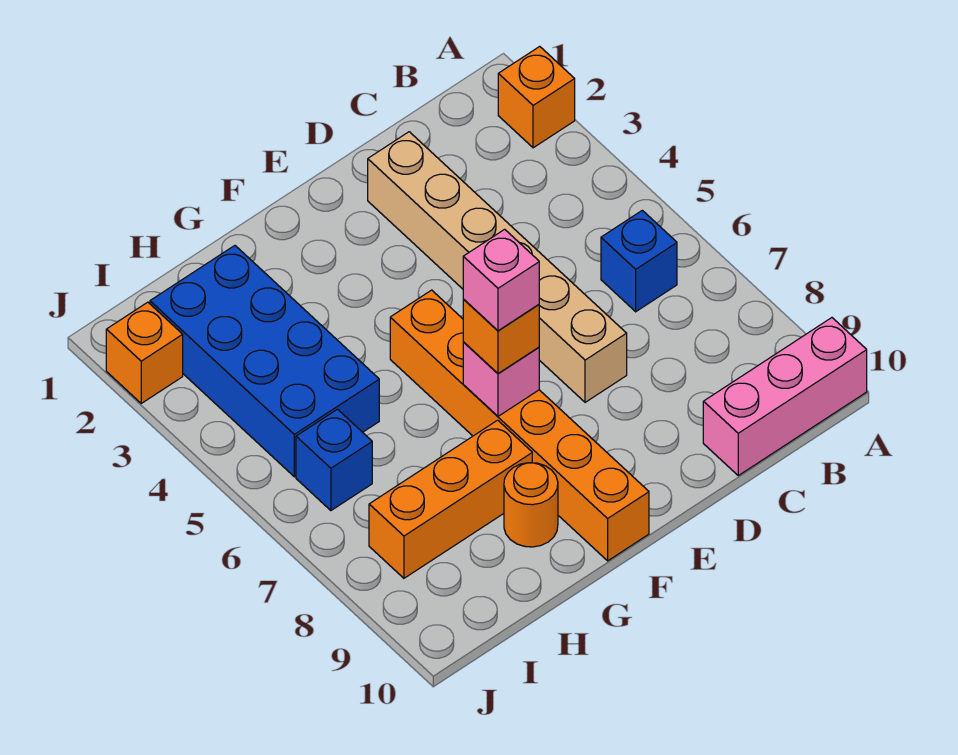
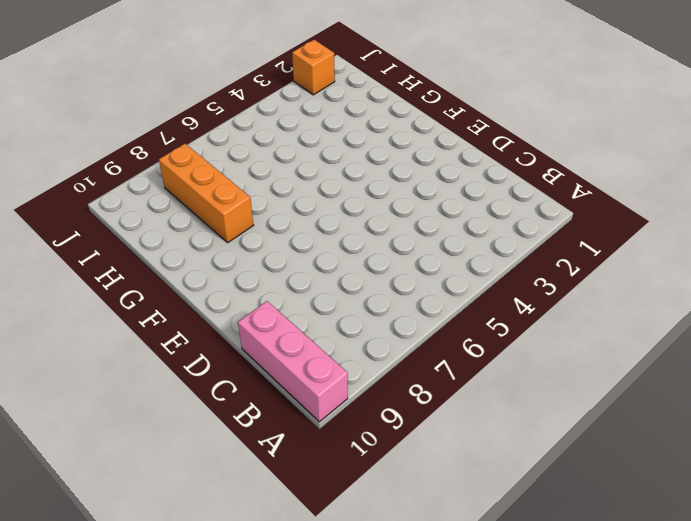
none -> orange brick A2 level 1
none -> blue brick B6 level 1
none -> tan brick D2:D7 level 1

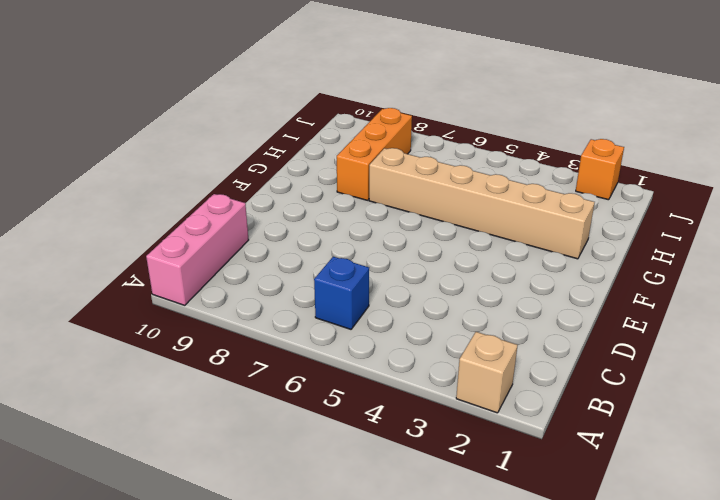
tan brick A2 level 1 -> orange brick A2 level 1
tan brick G2:G7 level 1 -> tan brick D2:D7 level 1
none -> orange brick F5:F10 level 1
none -> orange round brick G9 level 1
none -> blue brick H2:I5 level 1

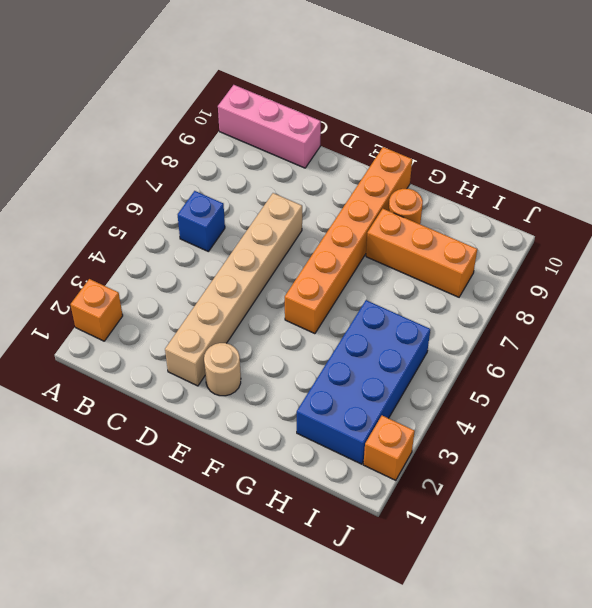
tan round brick E2 level 1 -> none
none -> blue brick I6 level 1
none -> pink brick F7 level 2
none -> orange brick F7 level 3

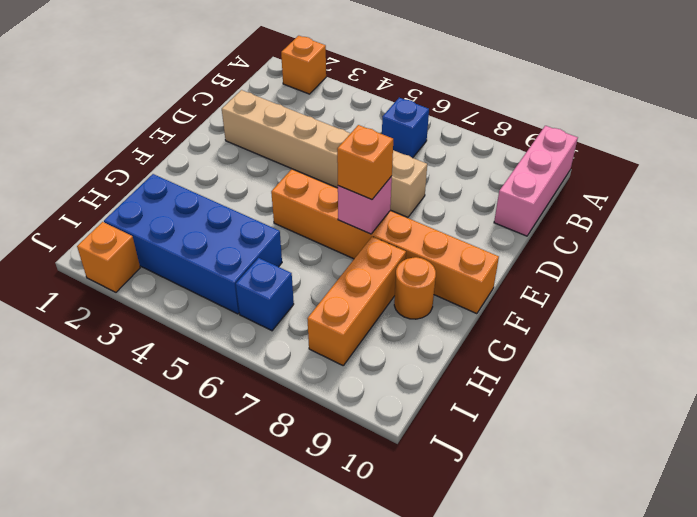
none -> pink brick F7 level 4

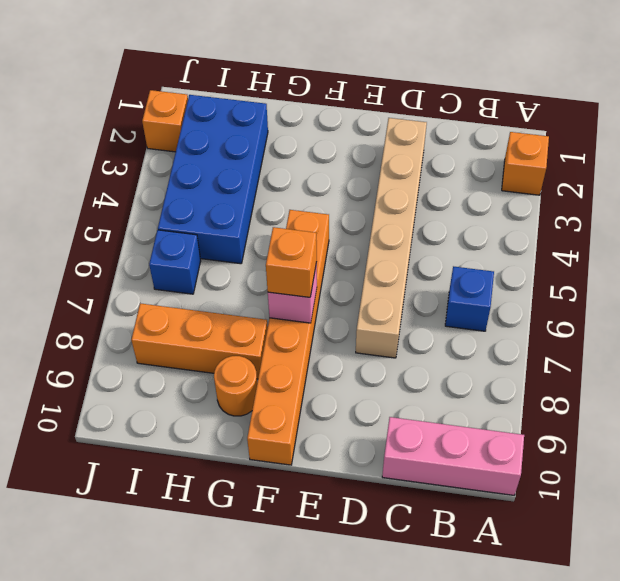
none -> pink brick F7 level 4

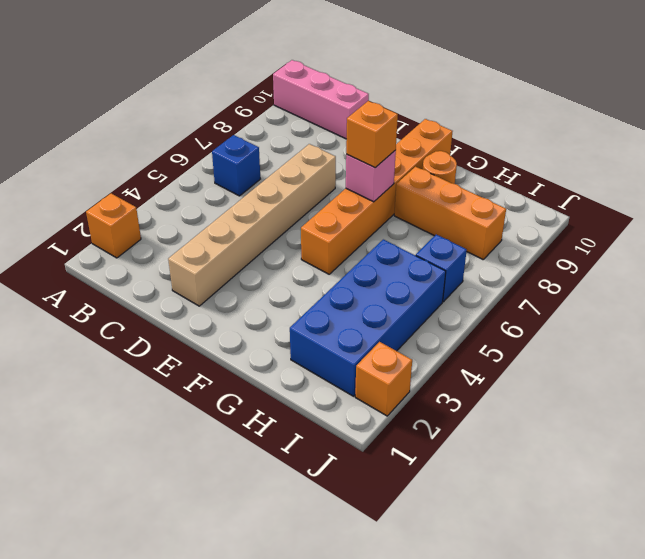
none -> pink brick F7 level 4

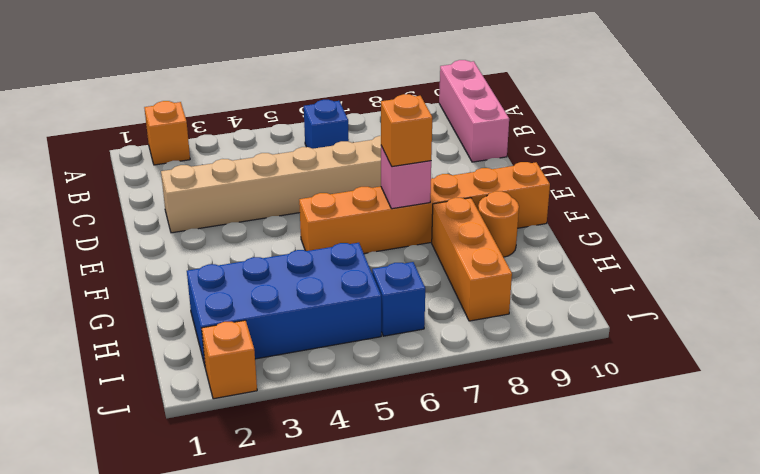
none -> pink brick F7 level 4

